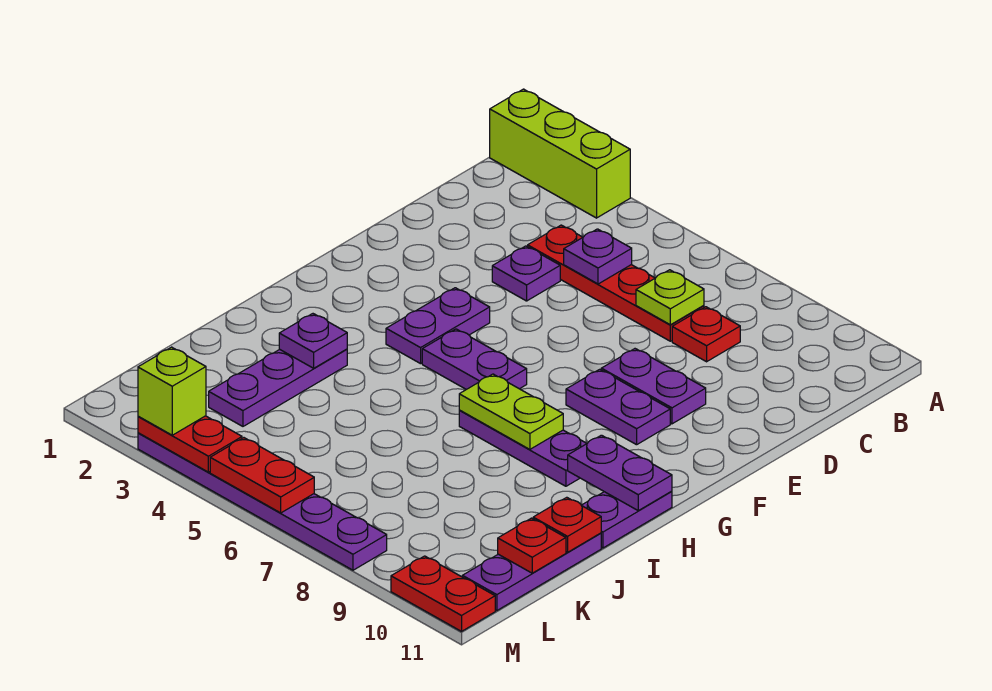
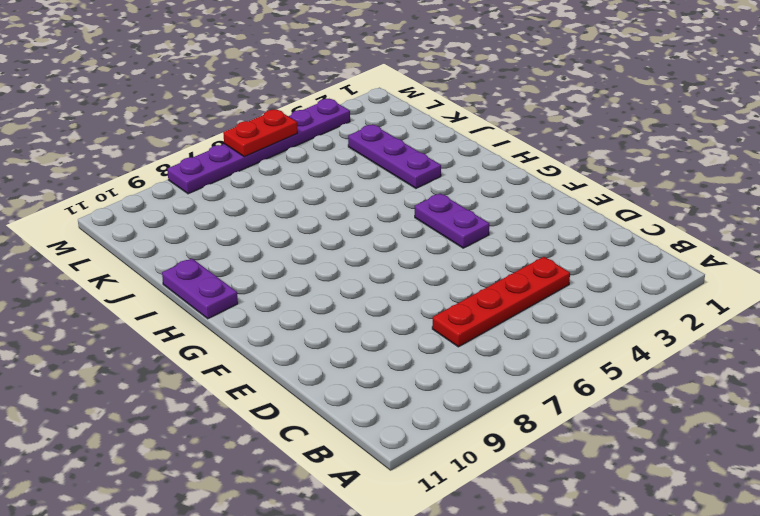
none -> lime brick A1:A3 level 1
none -> red plate C8 level 1
none -> purple plate D4 level 1

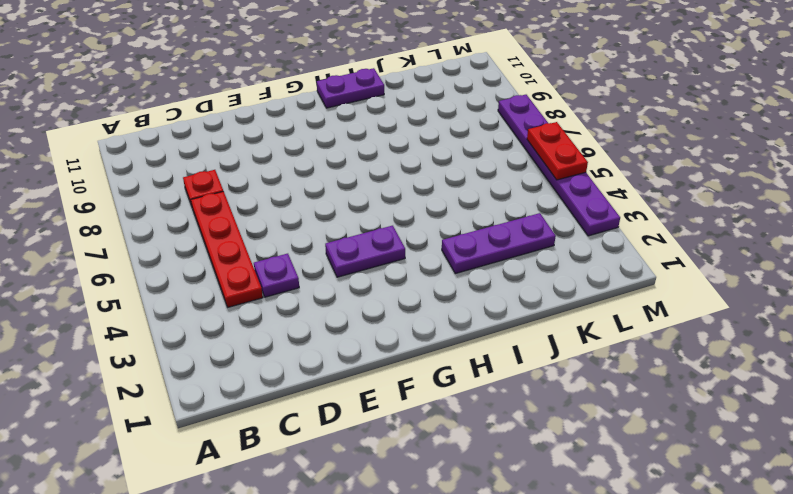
none -> lime brick A1:A3 level 1
none -> purple plate E8:E9 level 1
none -> purple plate F8:F9 level 1

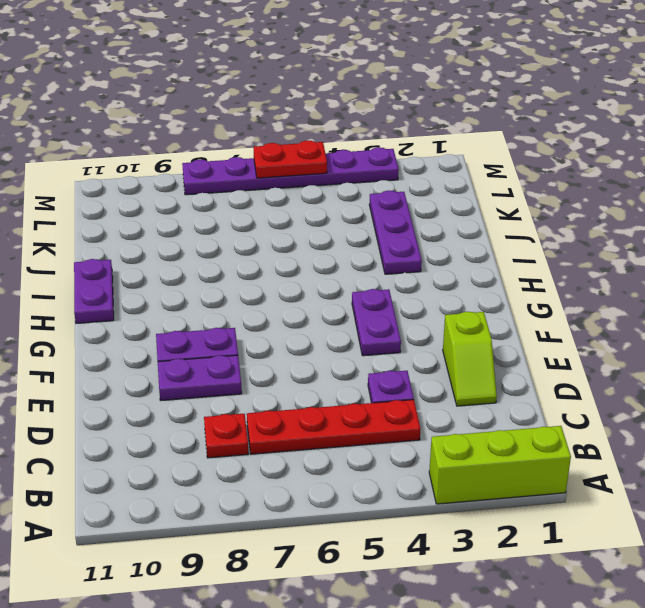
lime slope D2:E2 level 1 top E -> none
none -> purple plate G5:G6 level 1
none -> purple plate H7:H9 level 1
none -> purple plate J11:L11 level 1

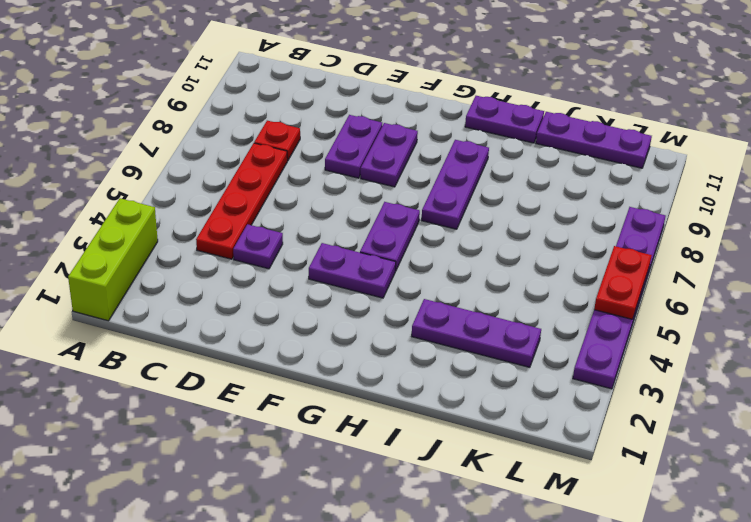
none -> red plate M10:M11 level 1
none -> purple plate C5 level 2
none -> lime plate C7 level 2

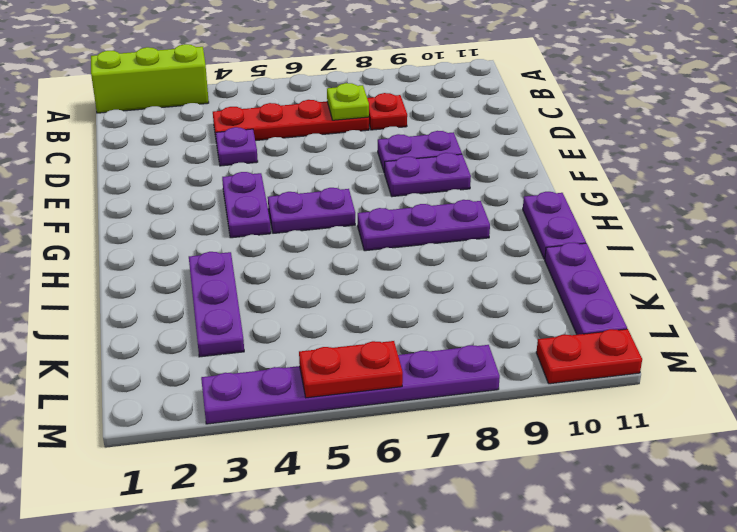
none -> purple plate C5 level 2
none -> lime plate H7:H8 level 2
none -> purple plate H10:H11 level 2

